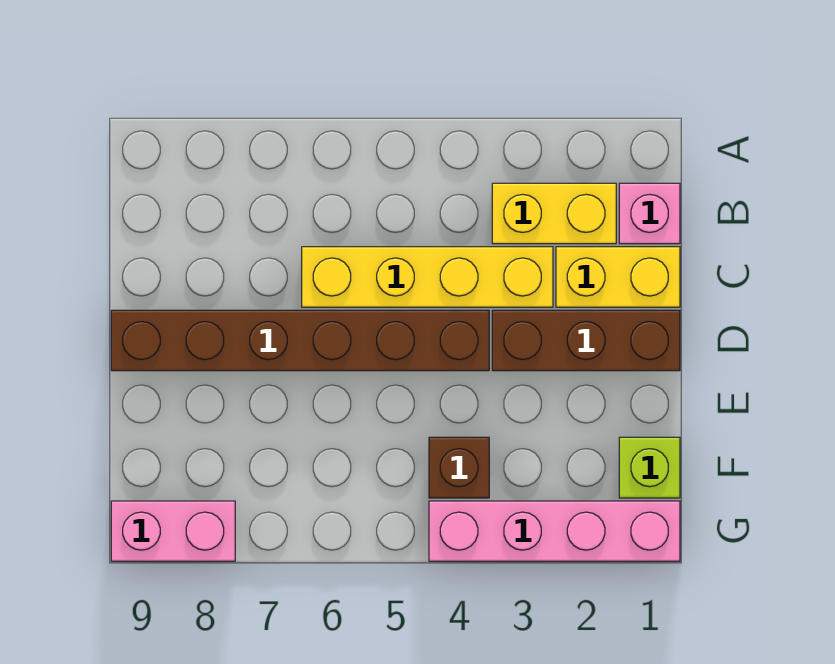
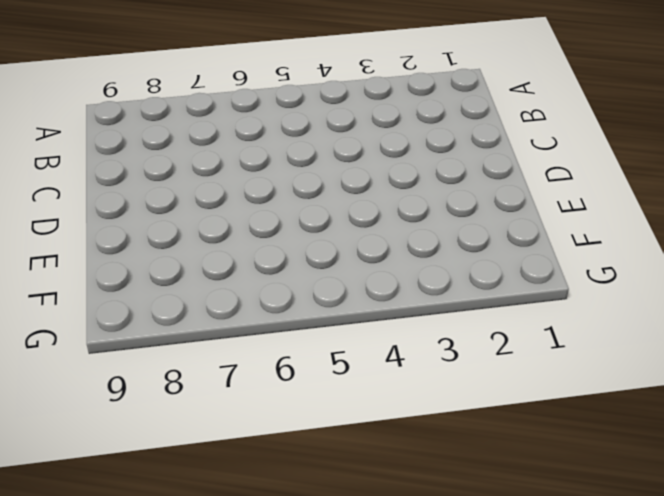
none -> pink brick B1 level 1
none -> yellow brick B2:B3 level 1

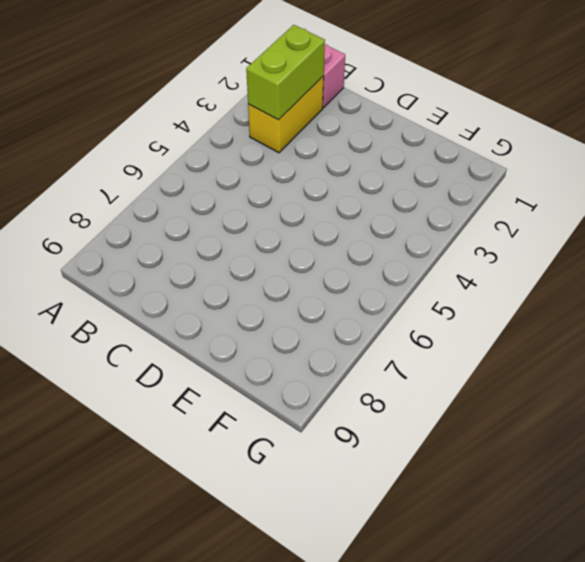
lime brick B2:B3 level 2 -> none
none -> yellow brick C1:C2 level 1
none -> yellow brick C3:C6 level 1

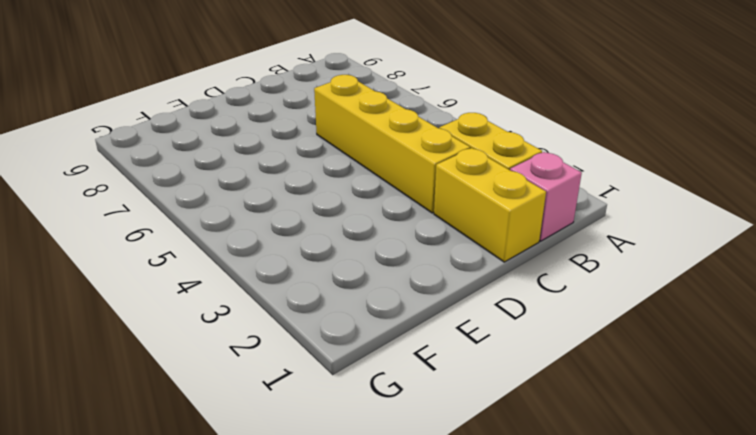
none -> brown brick D1:D3 level 1
none -> brown brick D4:D9 level 1

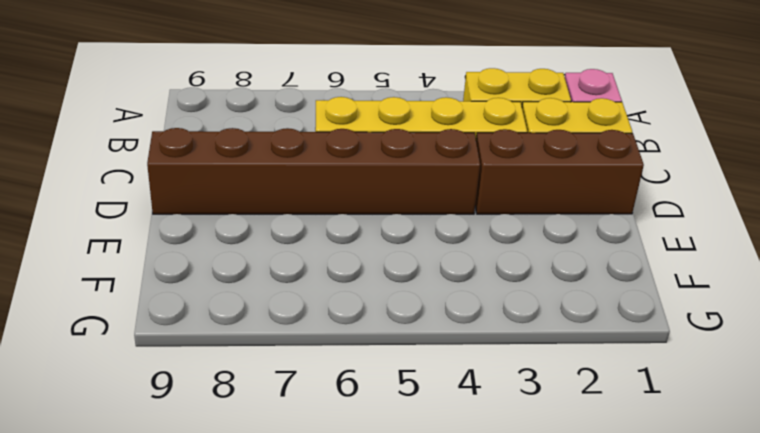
none -> lime brick F1 level 1
none -> brown brick F4 level 1

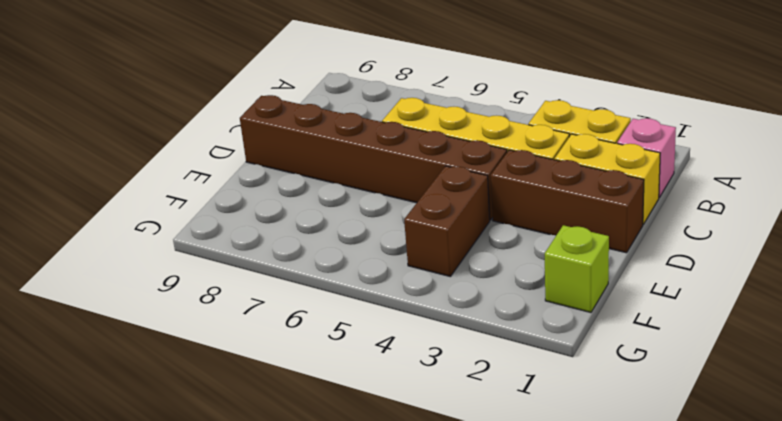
brown brick E4:F4 level 1 -> brown brick F4 level 1
none -> pink brick G1:G4 level 1
none -> pink brick G8:G9 level 1

